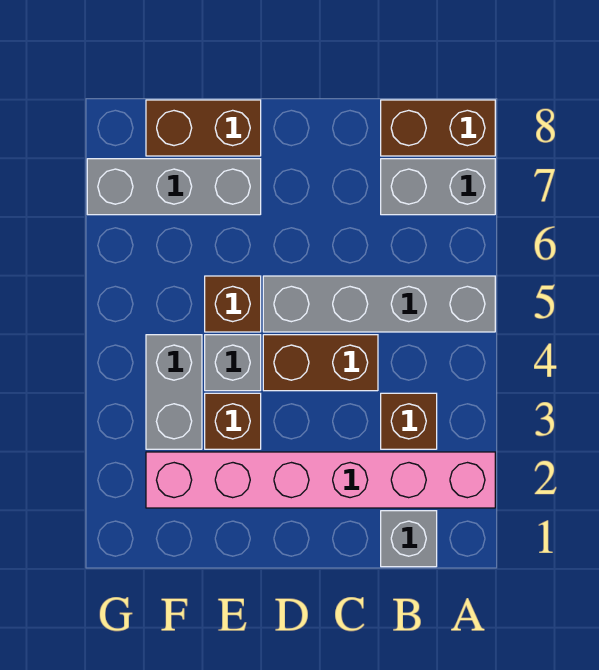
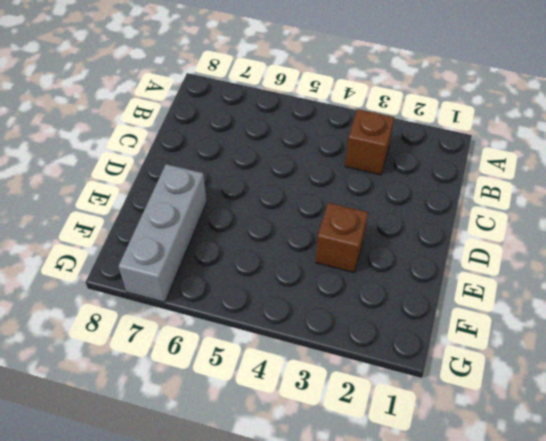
none -> pink brick A2:F2 level 1
none -> grey brick A5:D5 level 1
none -> grey brick A7:B7 level 1

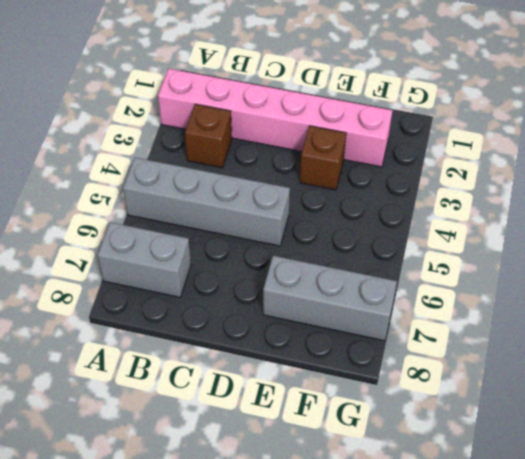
none -> brown brick A8:B8 level 1
none -> grey brick B1 level 1
none -> brown brick C4:D4 level 1

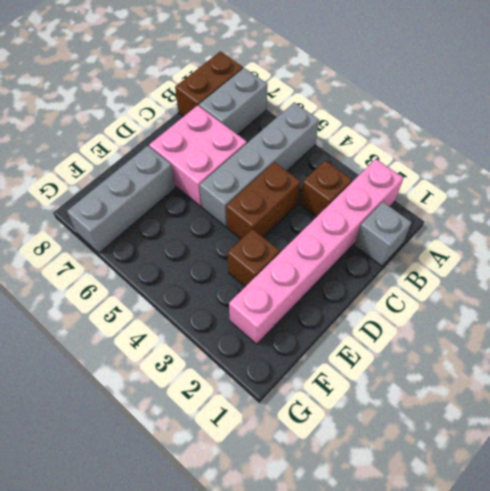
pink brick C6:D7 level 1 -> none
none -> grey brick E4 level 1
none -> brown brick E5 level 1
none -> brown brick E8:F8 level 1

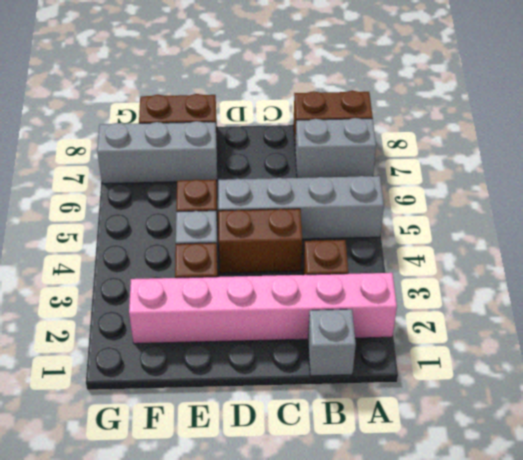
none -> grey brick F3:F4 level 1

